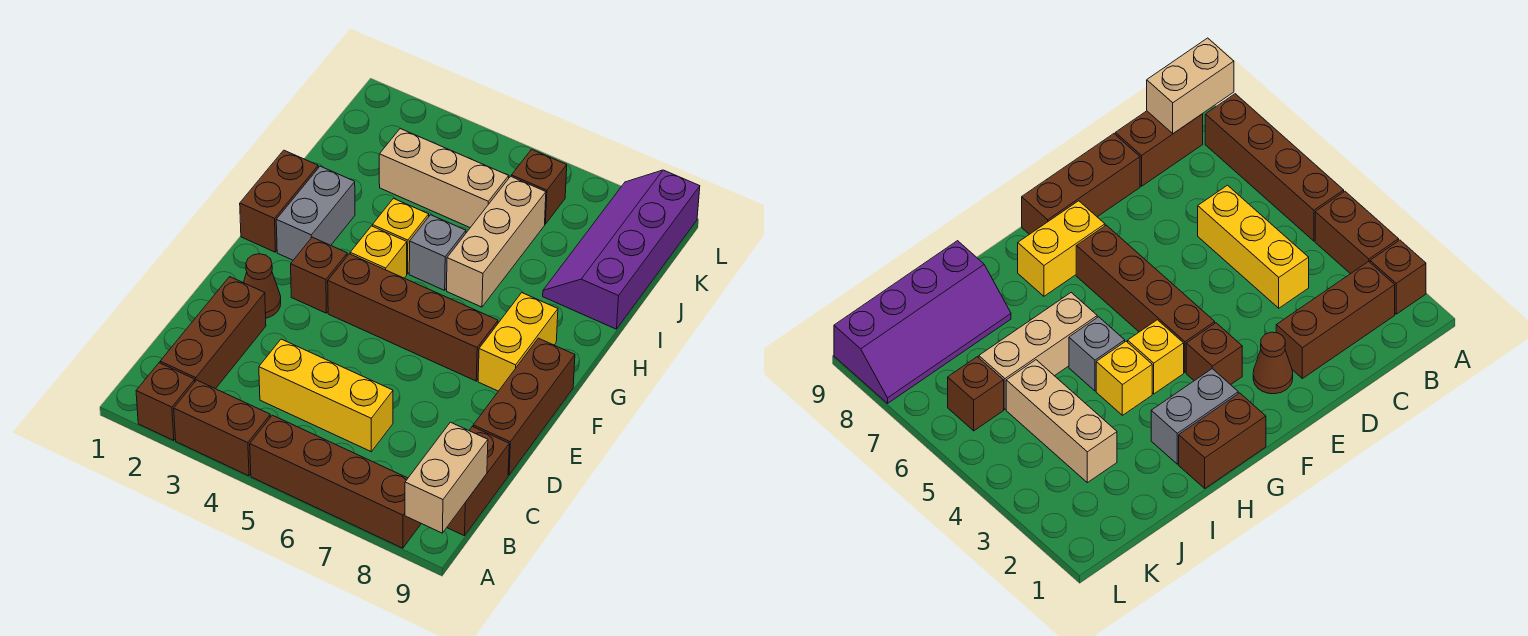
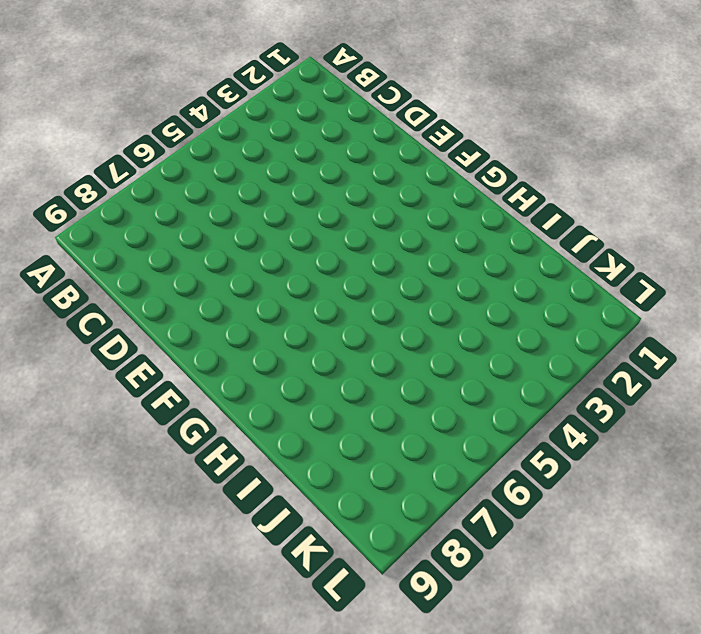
none -> brown brick A2 level 1
none -> brown brick A3:A4 level 1
none -> brown brick A5:A8 level 1

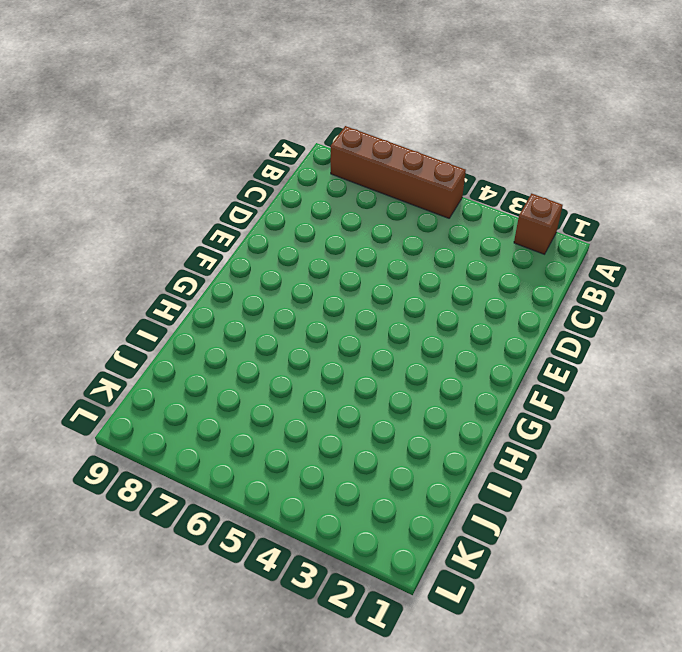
none -> brown brick A3:A4 level 1
none -> brown brick B2:D2 level 1
none -> brown brick B9:C9 level 1

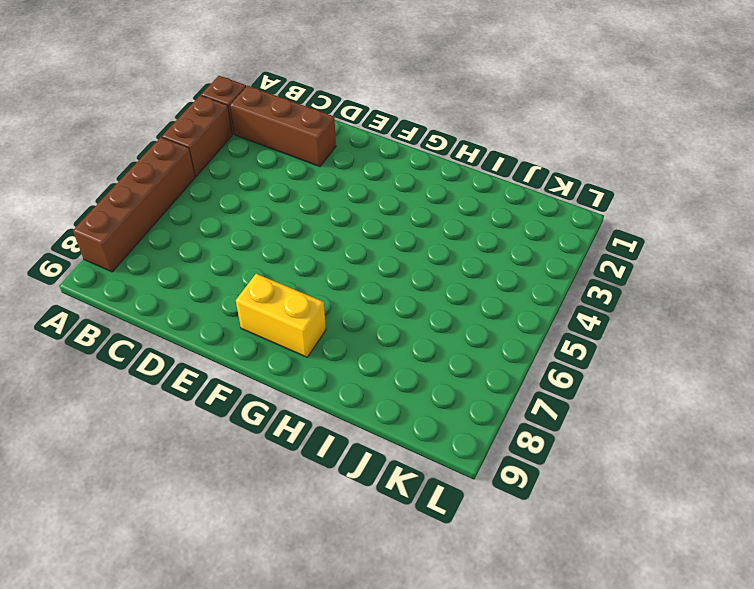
none -> brown brick B9:C9 level 1
none -> yellow brick C4:C6 level 1
none -> brown brick D9:F9 level 1

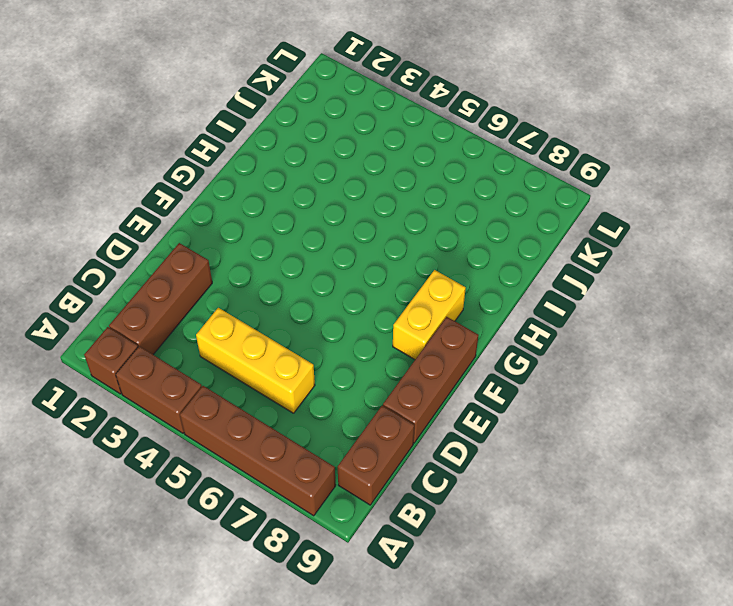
none -> brown cone E2 level 1
none -> brown brick F3 level 1
none -> brown brick F4:F7 level 1

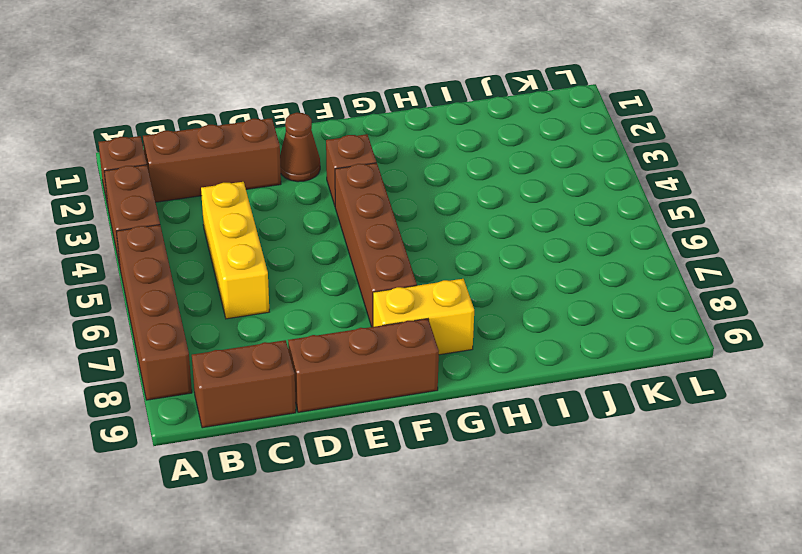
none -> brown brick G1:H1 level 1
none -> grey brick G2:H2 level 1
none -> yellow brick G4 level 1

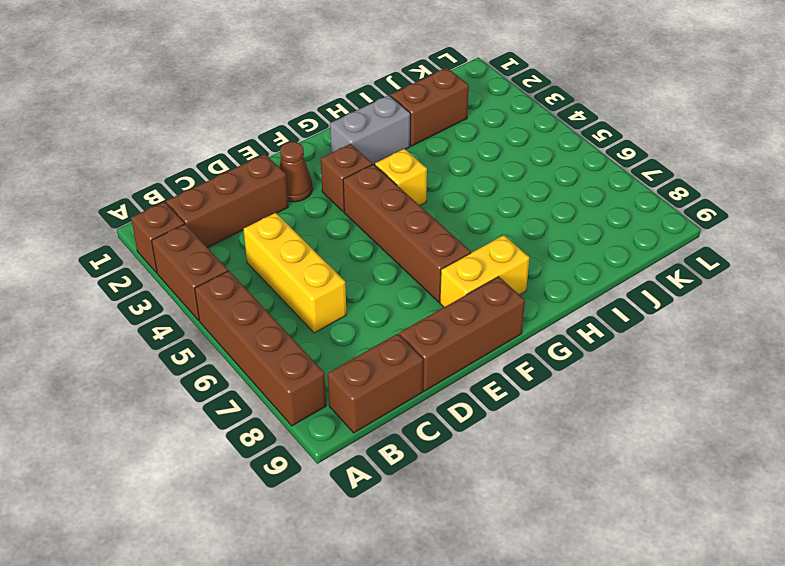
brown brick I2:J2 level 1 -> brown brick G1:H1 level 1
none -> yellow brick H4 level 1
none -> grey brick H5 level 1
none -> tan brick H6:J6 level 1

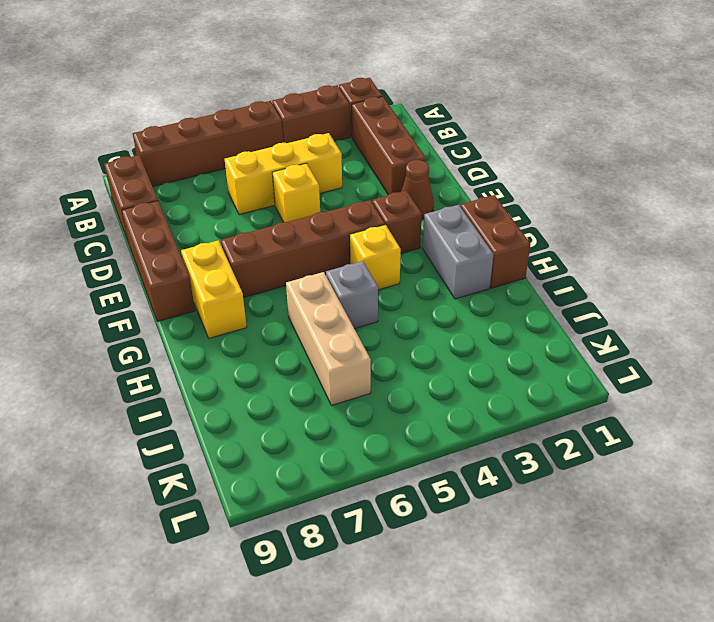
yellow brick D5 level 1 -> yellow brick H4 level 1
none -> purple slope I8:L9 level 1 top 9
none -> tan brick J3:J5 level 1
none -> brown brick K6 level 1

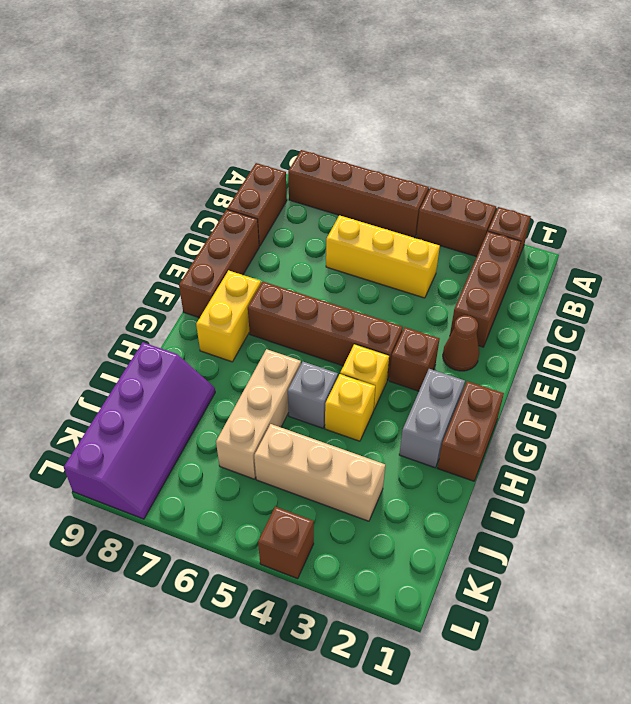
brown brick L4 level 1 -> brown brick K6 level 1
none -> tan brick A9:B9 level 2

